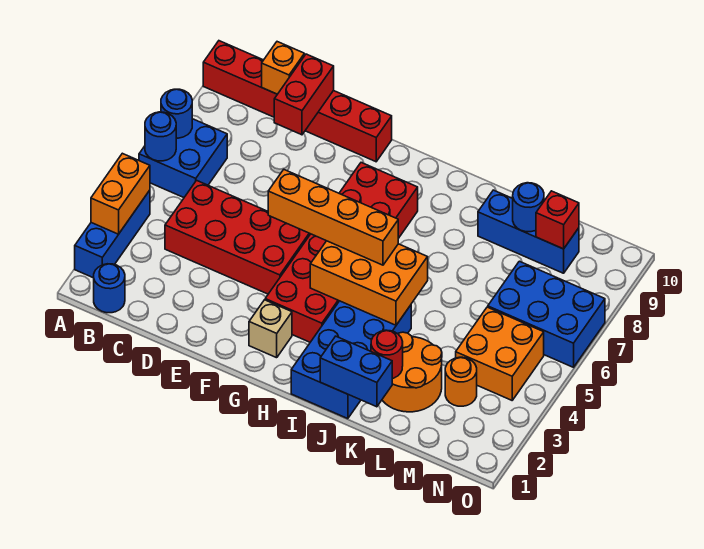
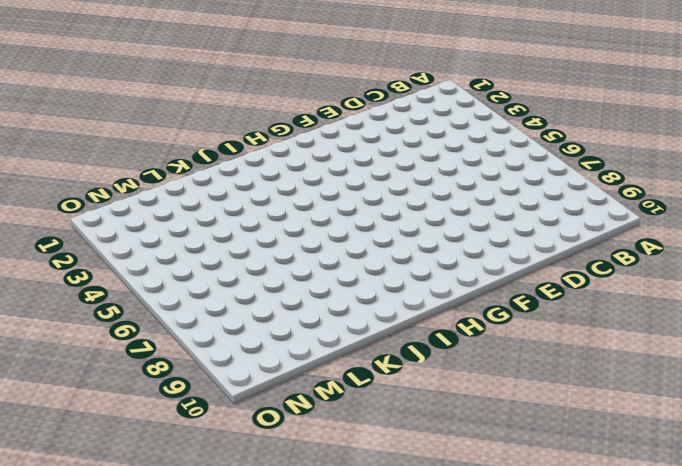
none -> blue brick A2:A4 level 1
none -> blue brick A6:B7 level 1
none -> red brick A10:F10 level 1

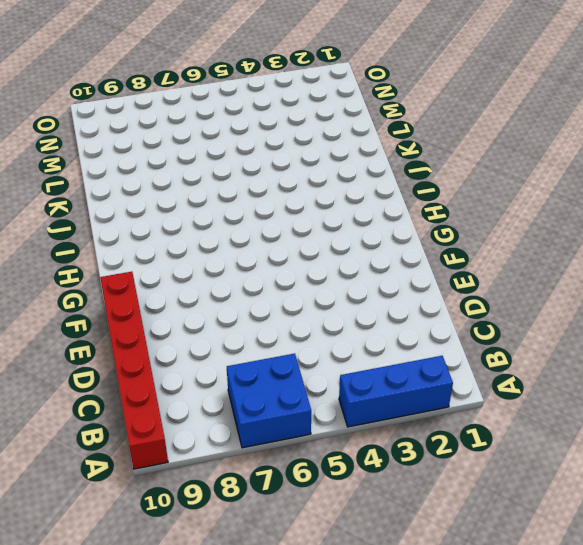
none -> blue round brick B1 level 1
none -> red brick C4:F5 level 1
none -> tan brick G2 level 1

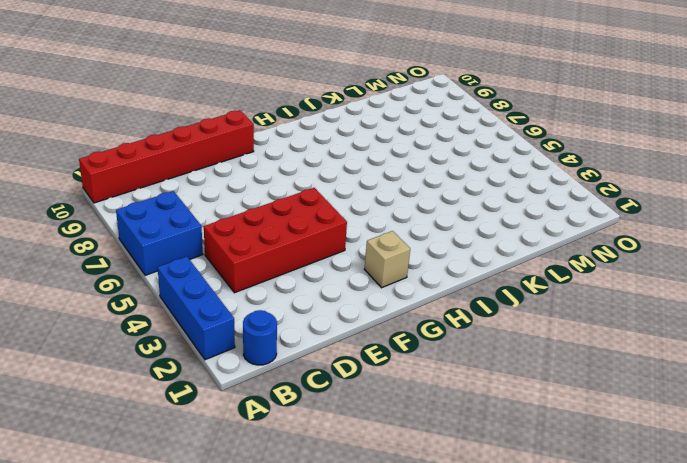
none -> red brick G3:H8 level 1
none -> blue brick I1:J4 level 1
none -> orange round brick K2:L3 level 1

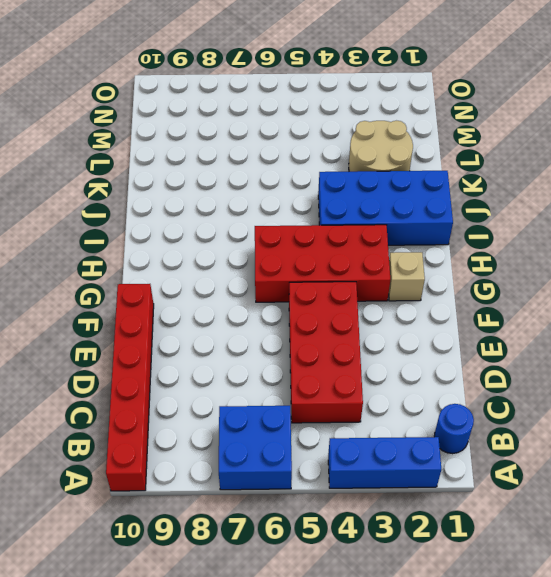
red brick G3:H6 level 1 -> red brick G3:H8 level 1
tan round brick K2:L3 level 1 -> orange round brick K2:L3 level 1
none -> blue brick K9:M9 level 1
none -> orange round brick M3 level 1
none -> orange brick M4:N5 level 1

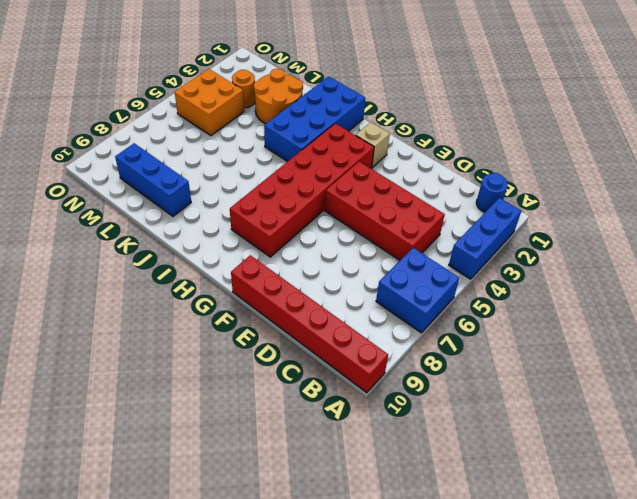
none -> blue brick M6:O7 level 1
none -> orange brick A3:A4 level 2
none -> blue round brick A6 level 2

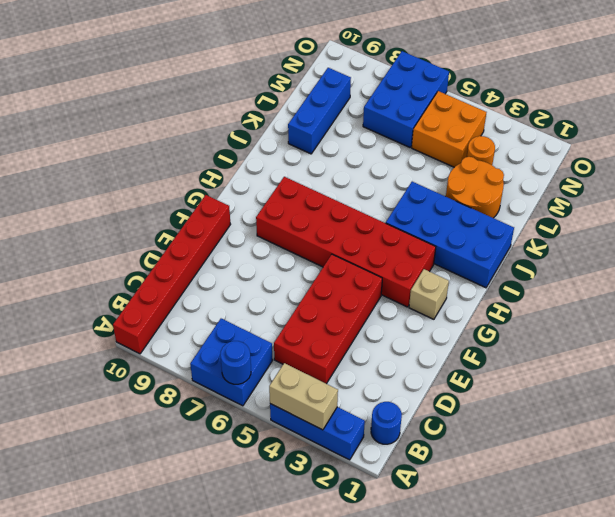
tan brick A3:A4 level 2 -> orange brick A3:A4 level 2
none -> blue round brick A7 level 2
none -> orange brick C10 level 2
none -> red brick D9:D10 level 2

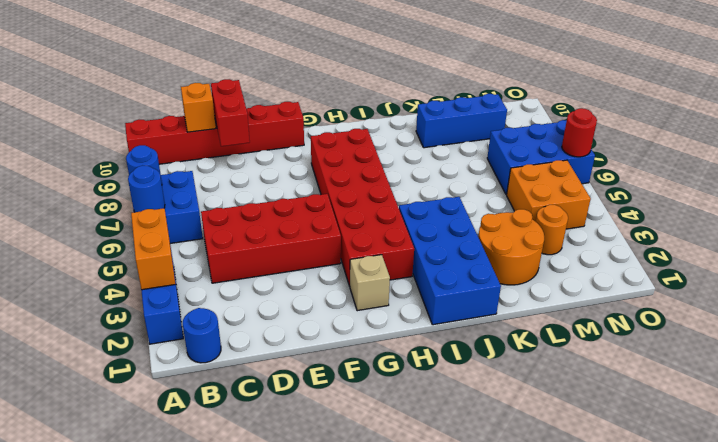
red round brick O6 level 2 -> red round brick K2 level 2
none -> orange brick H4:J5 level 2
none -> blue brick J1:K1 level 2
none -> blue round brick L9 level 2

